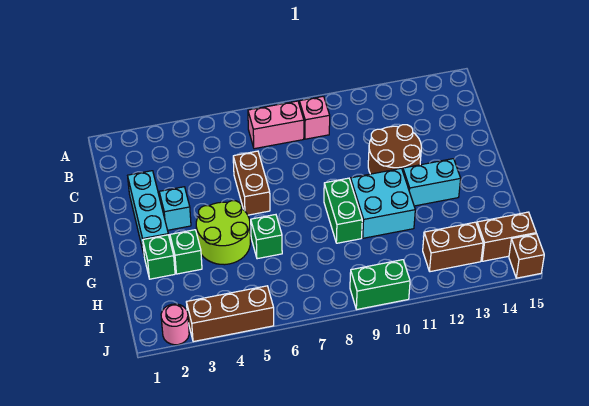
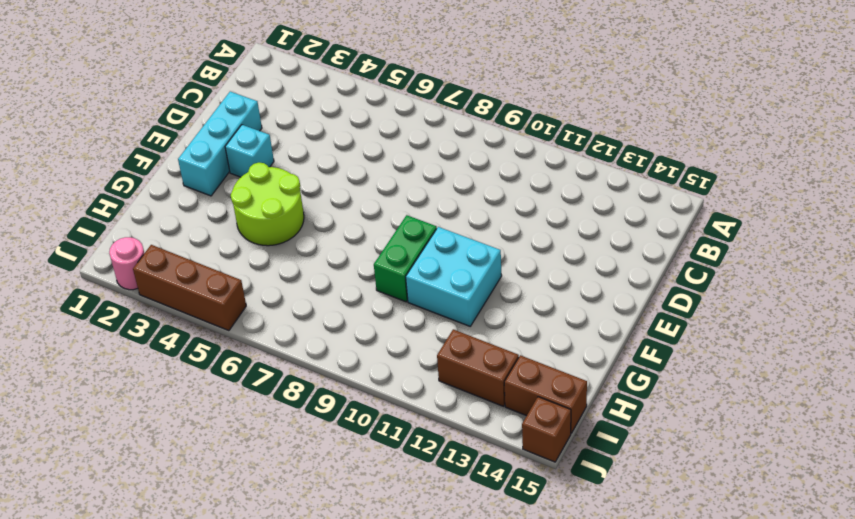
none -> pink brick B7:B8 level 1
none -> pink brick B9 level 1
none -> brown brick D6:E6 level 1

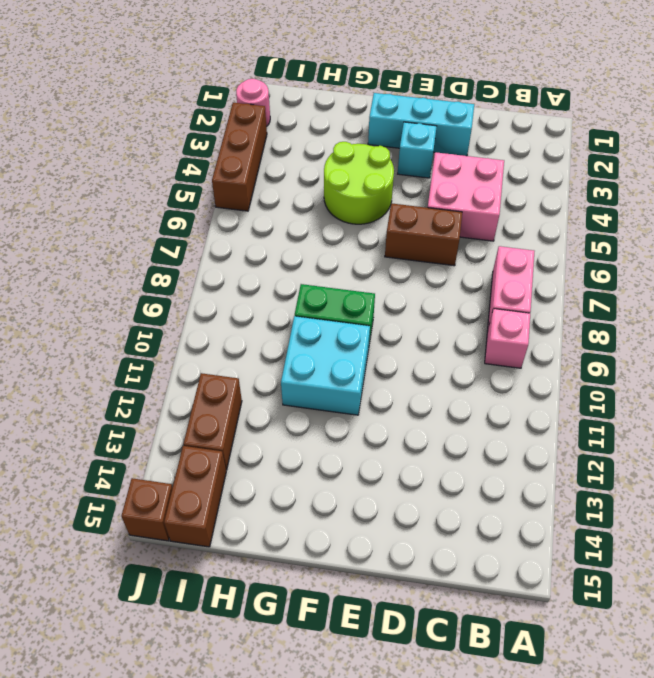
pink brick C4:D5 level 1 -> none
none -> brown round brick D11:E12 level 1
none -> cyan brick F12:F13 level 1
none -> green brick G2 level 1

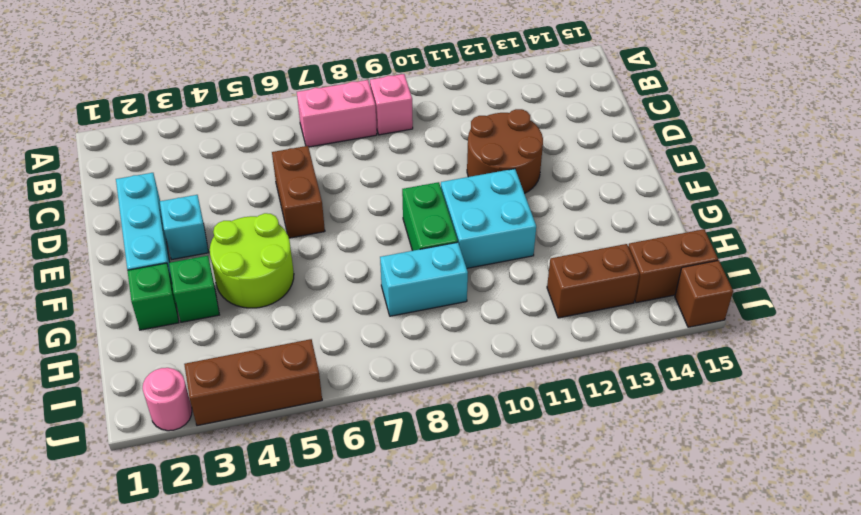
cyan brick H8:H9 level 1 -> cyan brick F12:F13 level 1
none -> green brick G6 level 1
none -> green brick J9:J10 level 1

